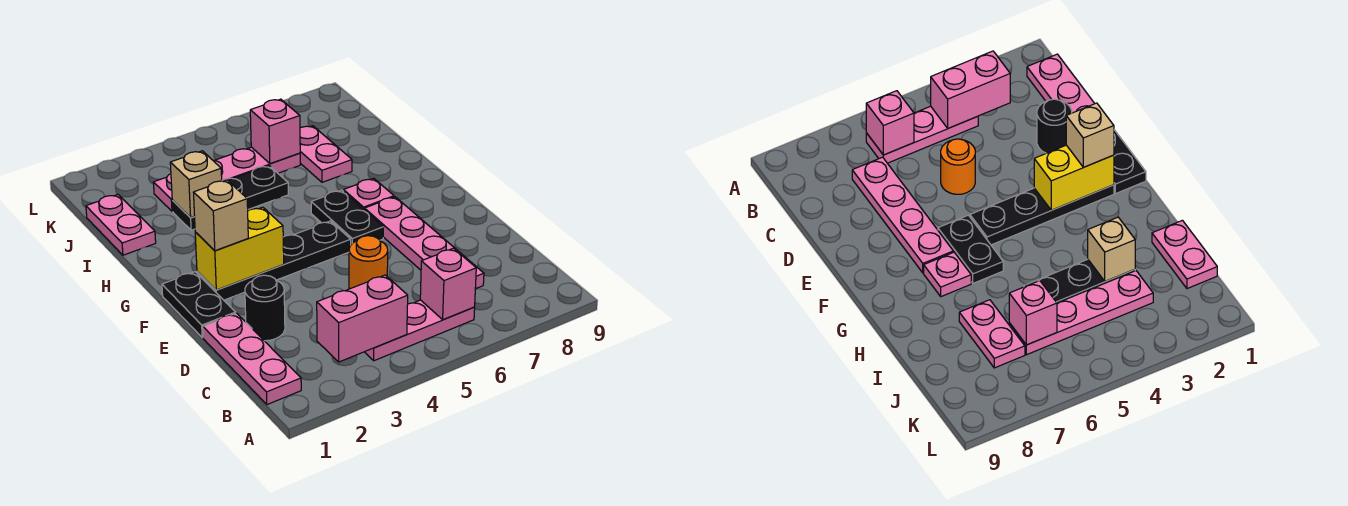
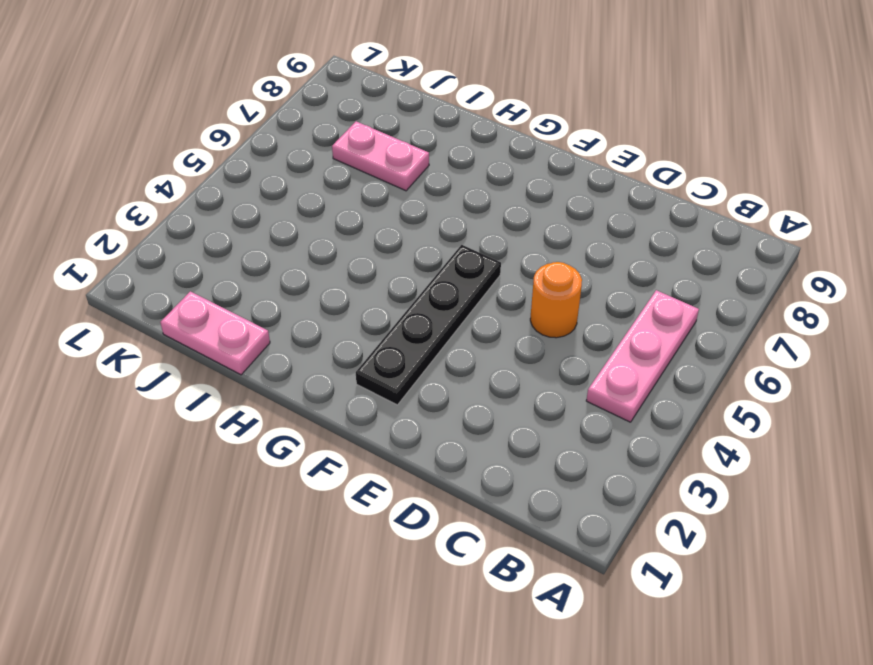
none -> pink plate B1:D1 level 1
none -> pink plate C7:F7 level 1
none -> black round brick D2 level 1

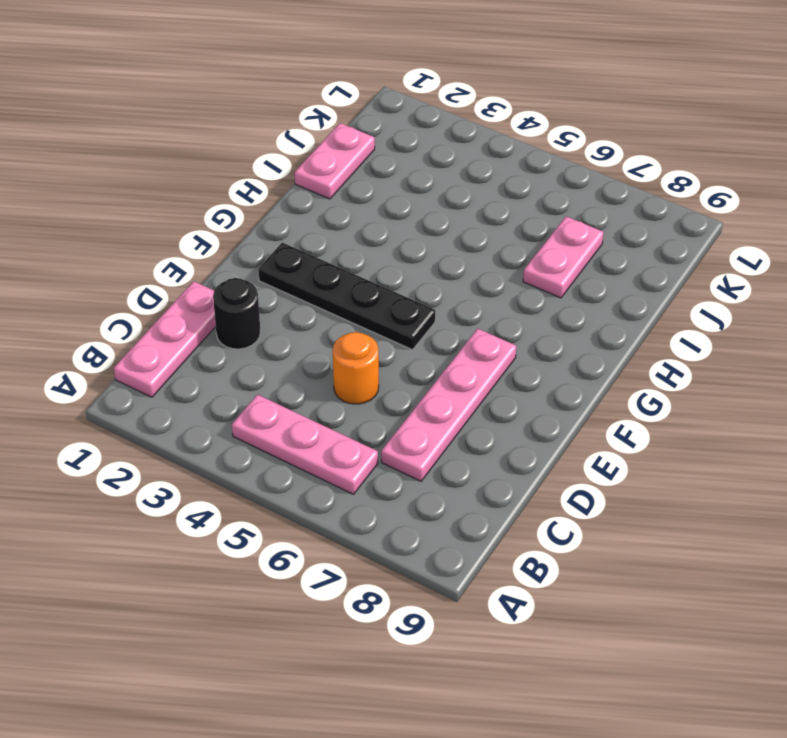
none -> black plate E1:F1 level 1
none -> black plate F6:G6 level 1
none -> pink plate G7 level 1

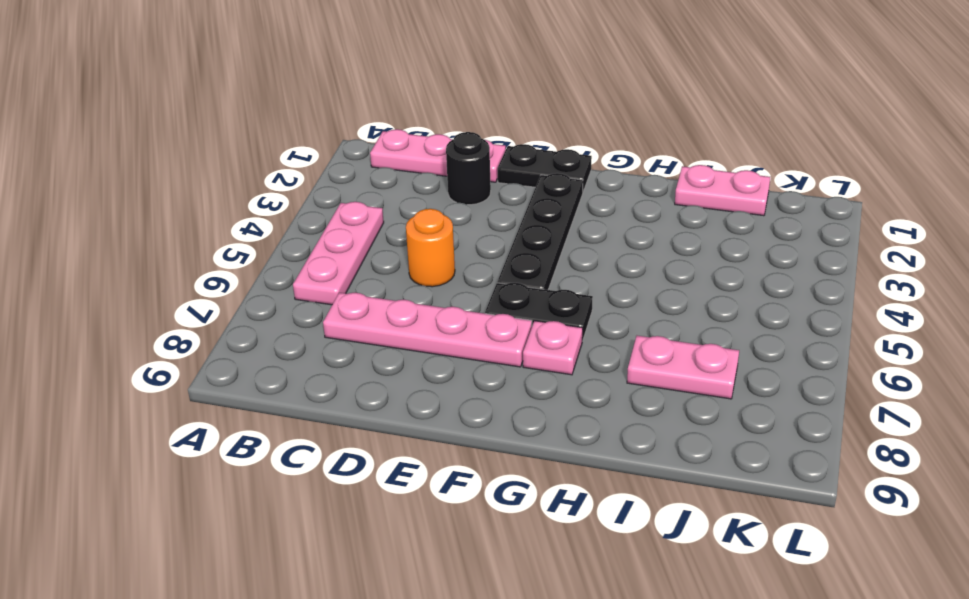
none -> black plate I3:I5 level 1
none -> pink plate J3:J6 level 1
none -> pink brick B3:B4 level 2

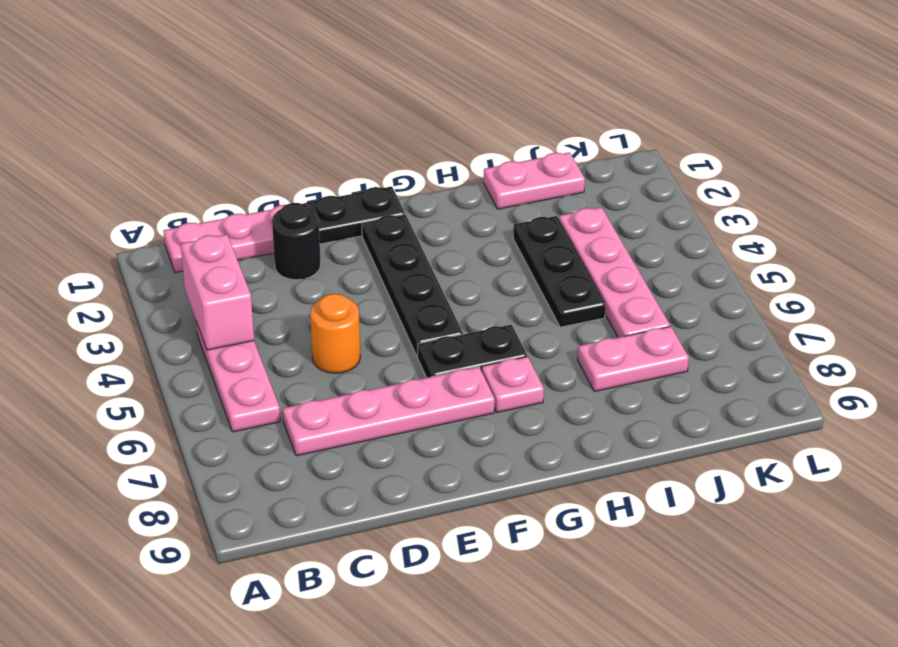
none -> pink brick B6 level 2
none -> yellow brick F2:F3 level 2
none -> tan brick I3 level 2

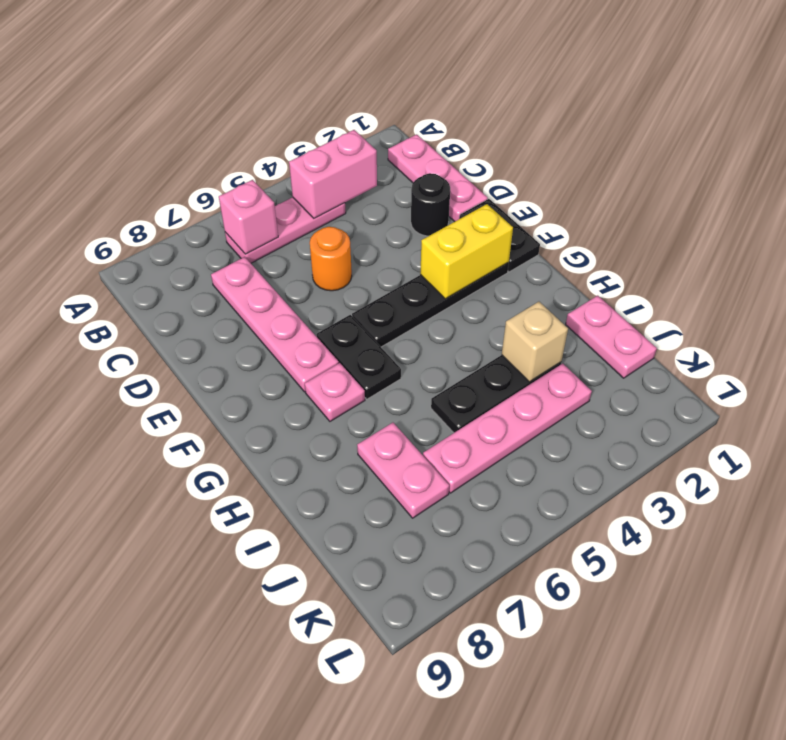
none -> pink brick J6 level 2
none -> tan brick F2 level 3

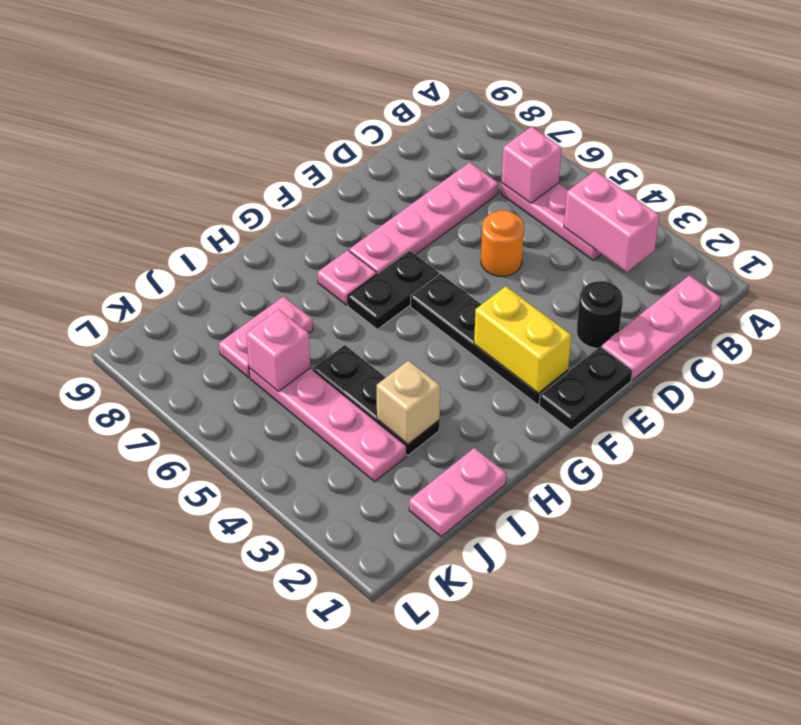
none -> tan brick F2 level 3

